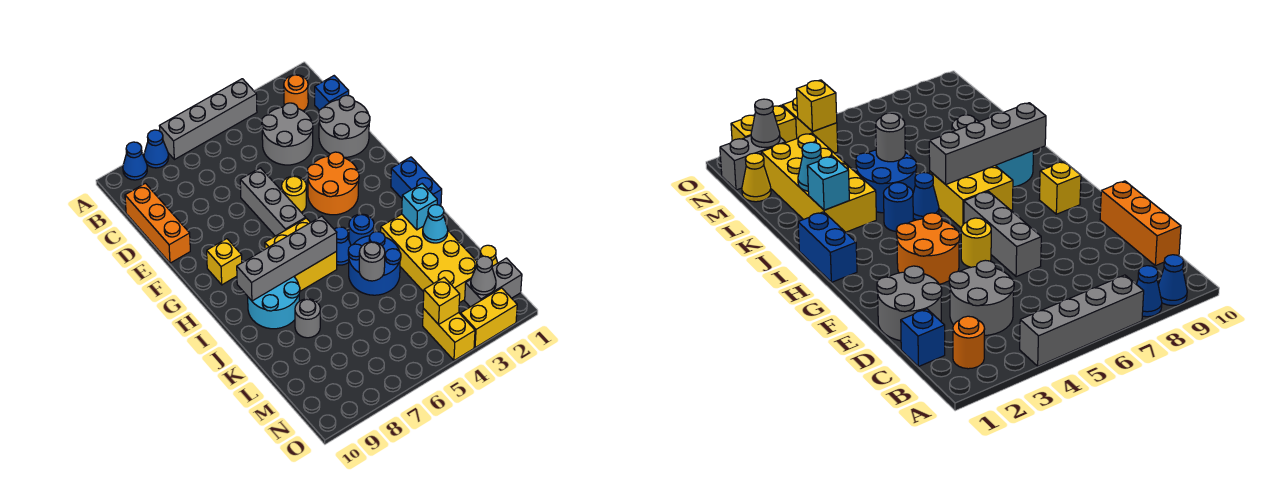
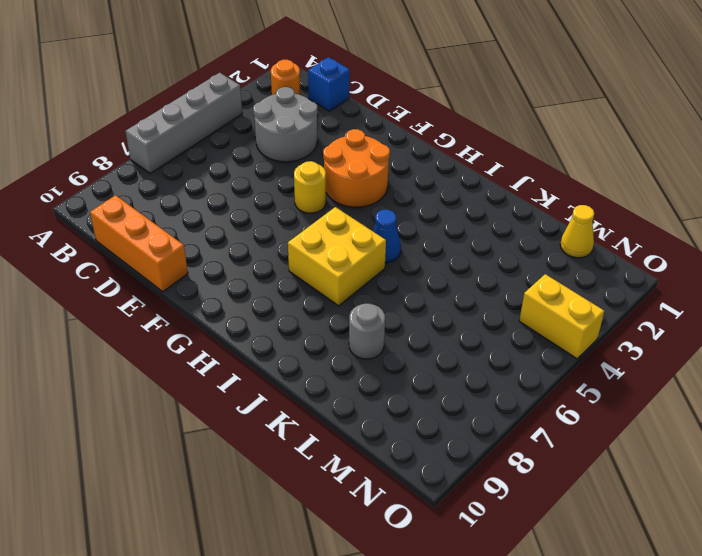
none -> blue cone A8 level 1
none -> blue cone A9 level 1
none -> grey round brick D1:E2 level 1
none -> grey brick E6:G6 level 1

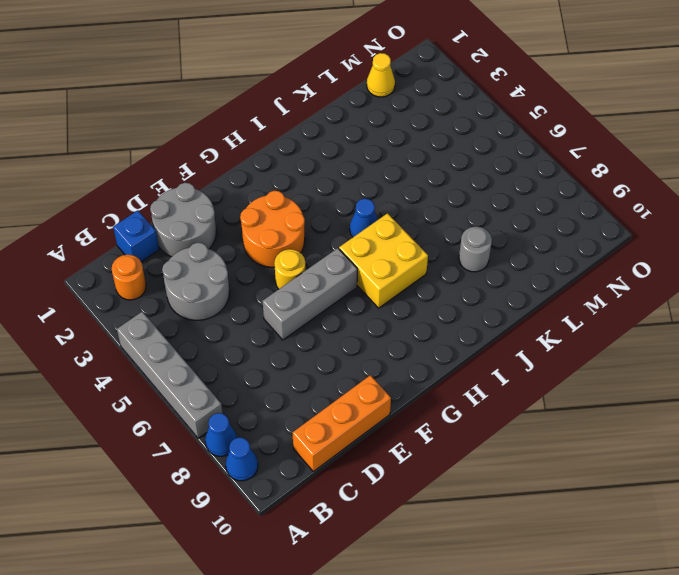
none -> yellow brick G9 level 1
none -> blue brick H1:I1 level 1
none -> blue round brick I4 level 1
none -> cyan round brick I8:J9 level 1

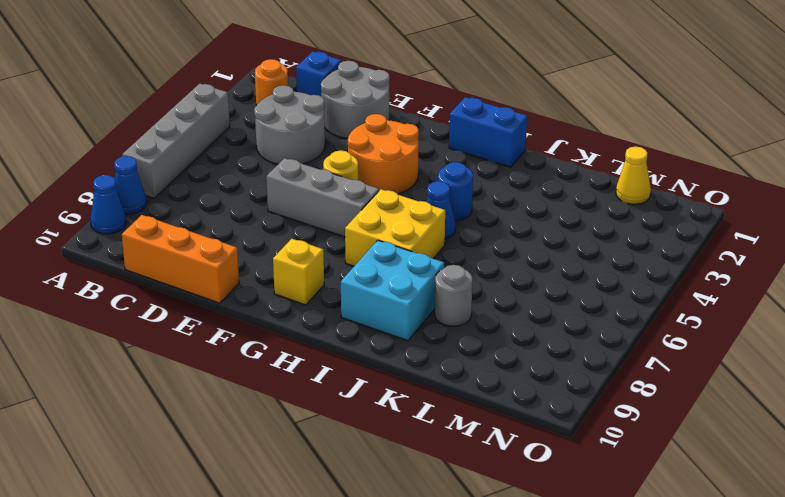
cyan brick I8:J9 level 1 -> cyan round brick I8:J9 level 1
none -> yellow brick J2:M3 level 1
none -> blue round brick J4:K5 level 1
none -> grey brick N1:N2 level 1
none -> yellow brick N4:O4 level 1

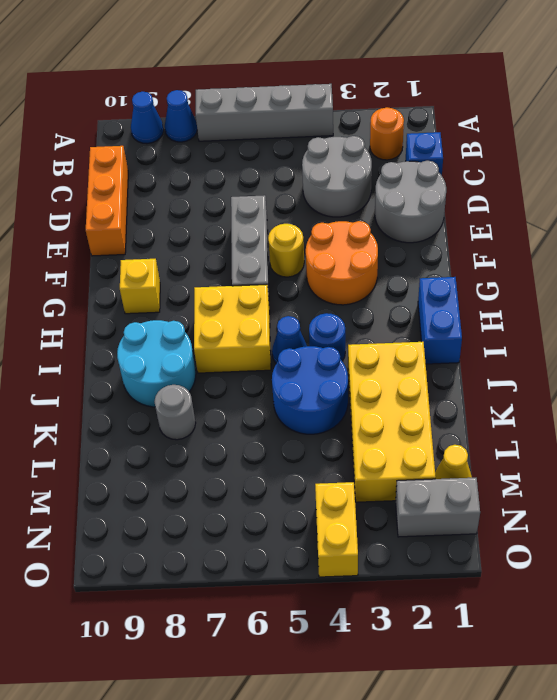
none -> yellow brick O2:O3 level 1
none -> grey brick I6:I9 level 2
none -> cyan brick J2 level 2
none -> cyan cone K2 level 2

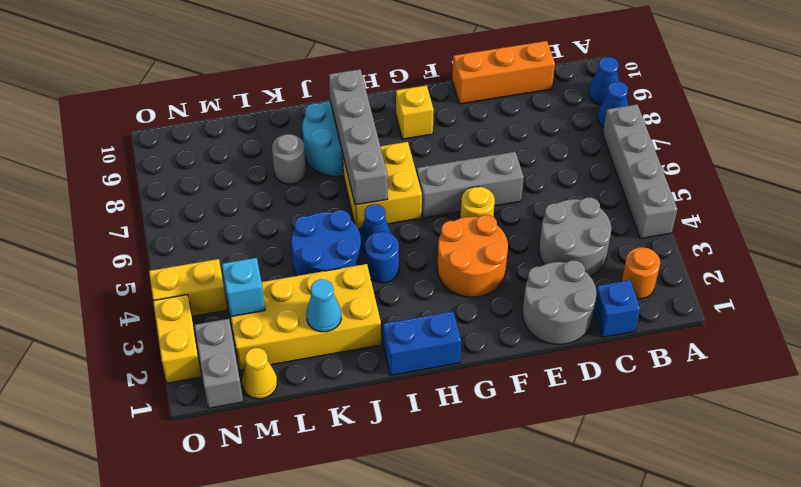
cyan brick M3 level 2 -> cyan brick J2 level 2
none -> grey round brick K5 level 2
none -> grey cone N2 level 2
none -> yellow brick N4 level 2

